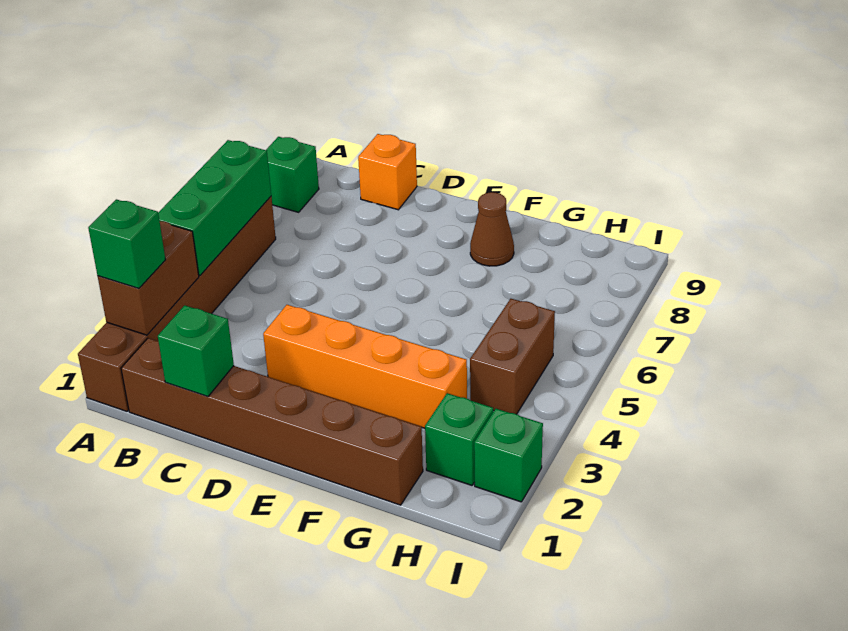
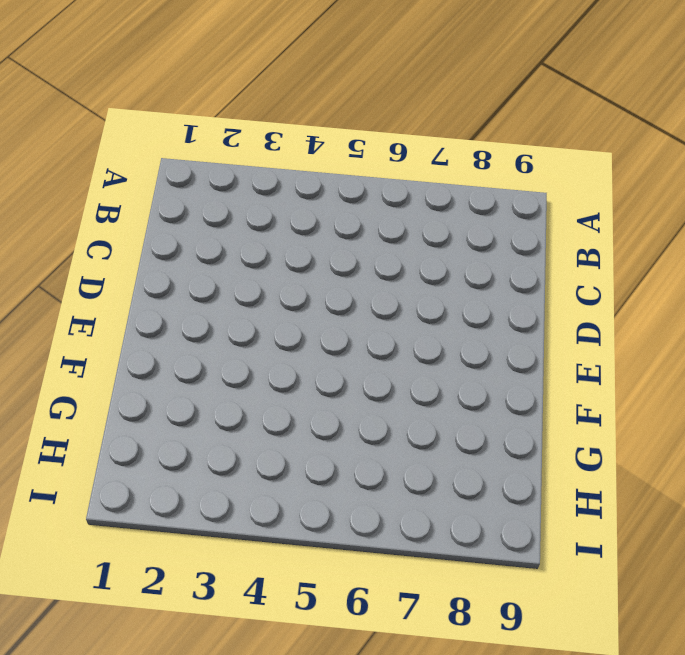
none -> brown brick A1:A6 level 1
none -> green brick A8 level 1
none -> brown brick B1:G1 level 1

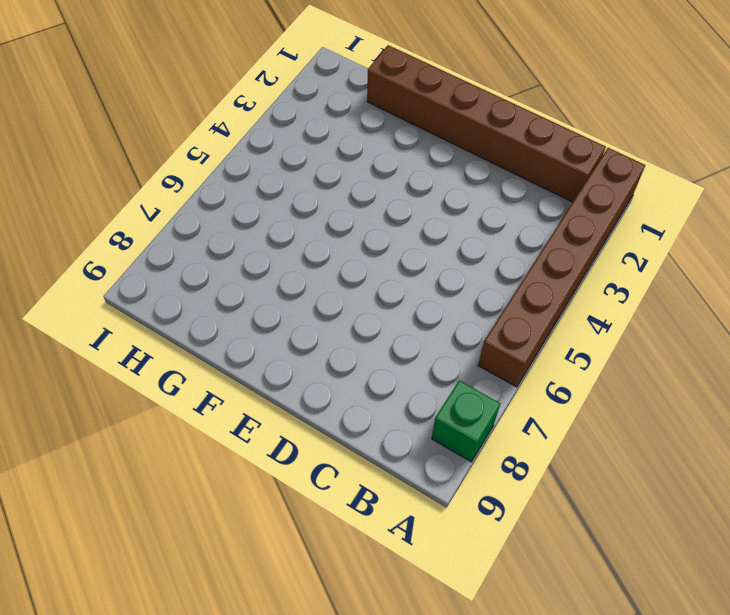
none -> orange brick C9 level 1
none -> orange brick D3:G3 level 1
none -> brown cone F8 level 1

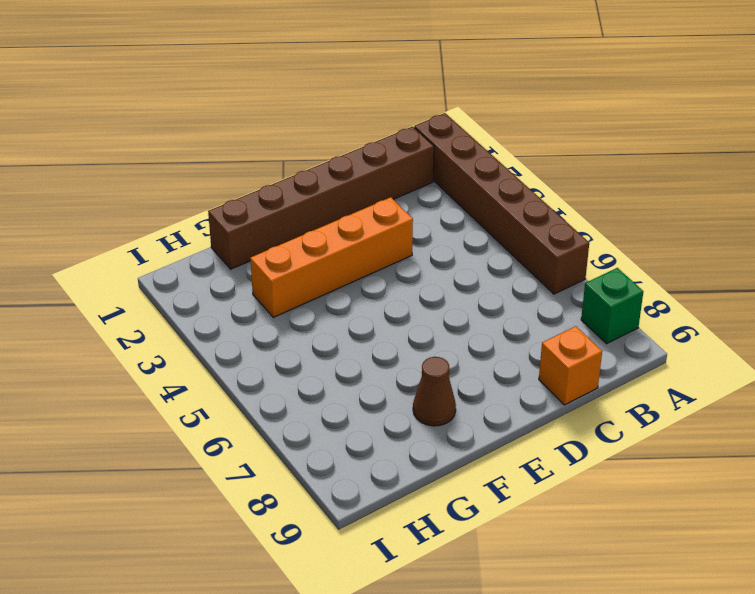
none -> green brick H2 level 1
none -> brown brick H4:H5 level 1
none -> green brick I2 level 1

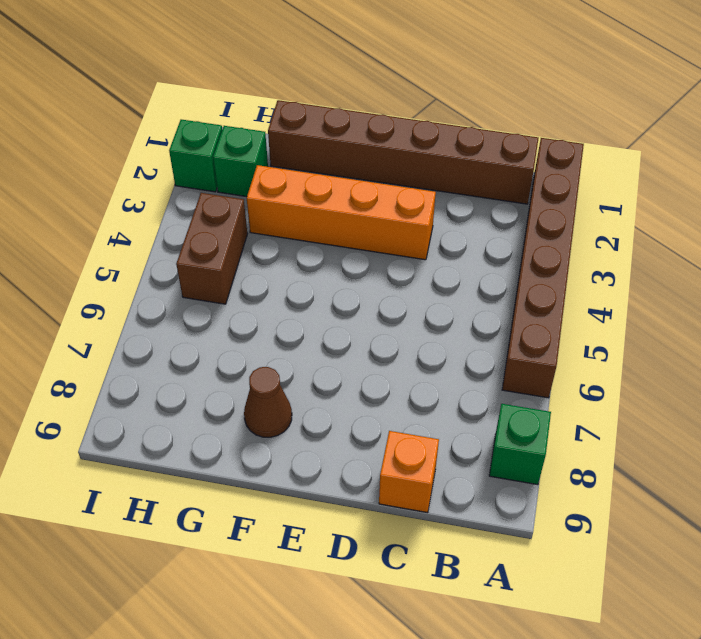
none -> brown brick A2:A3 level 2
none -> green brick A4:A6 level 2
none -> green brick C1 level 2

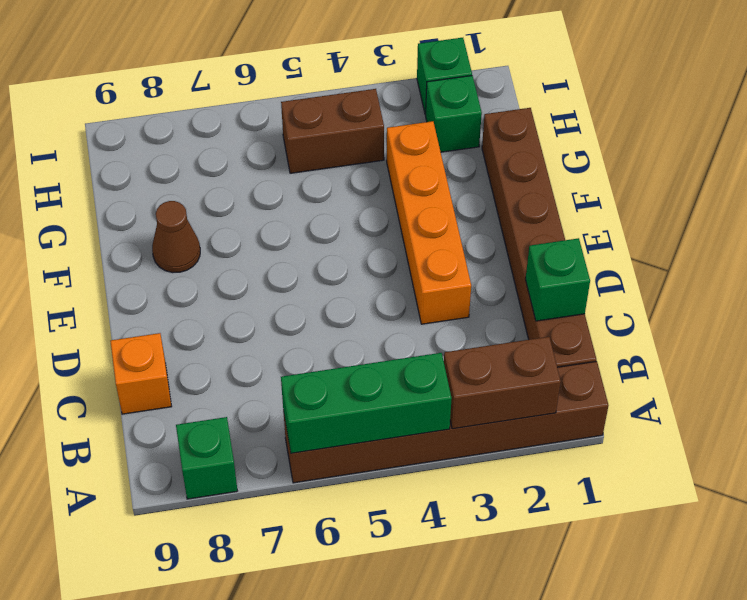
none -> green brick A2 level 3

